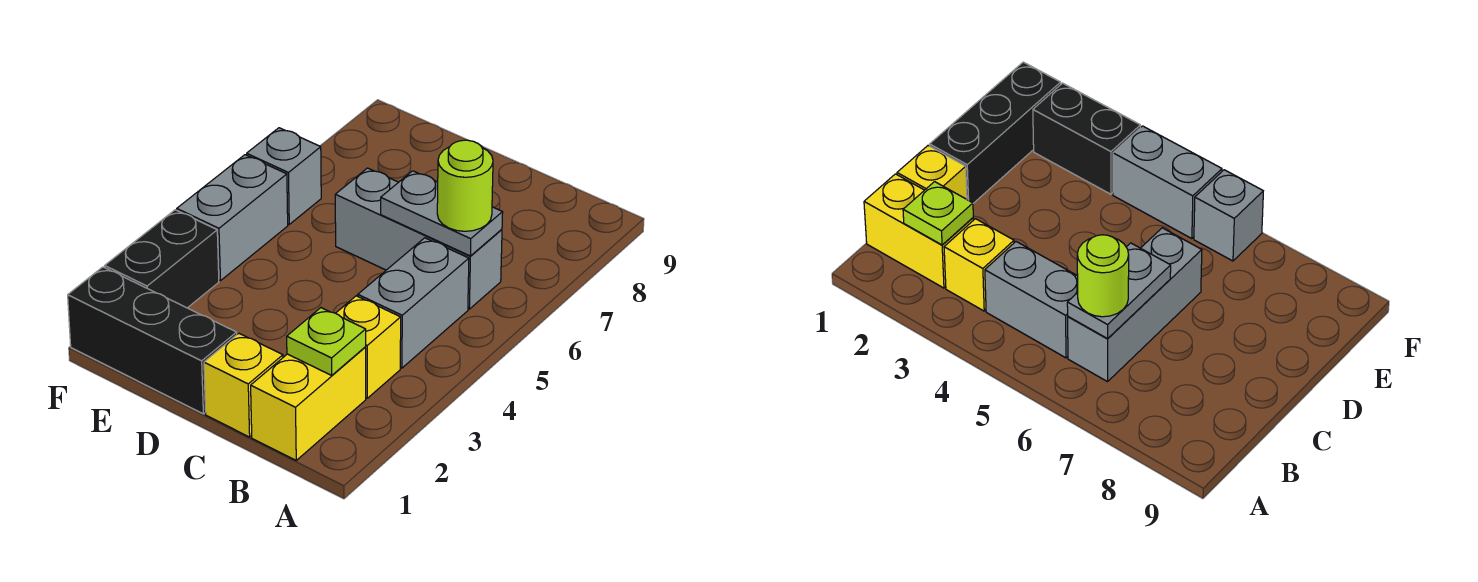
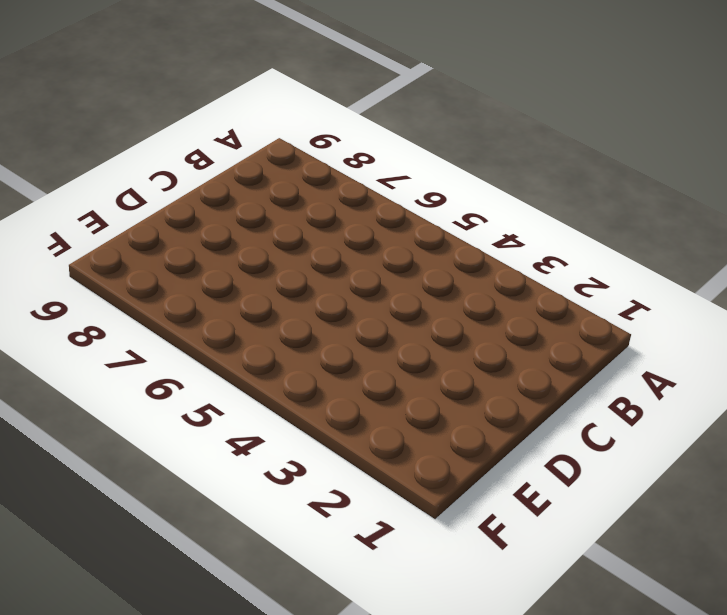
none -> yellow brick B1:B2 level 1
none -> yellow brick B3 level 1
none -> grey brick B4:B5 level 1

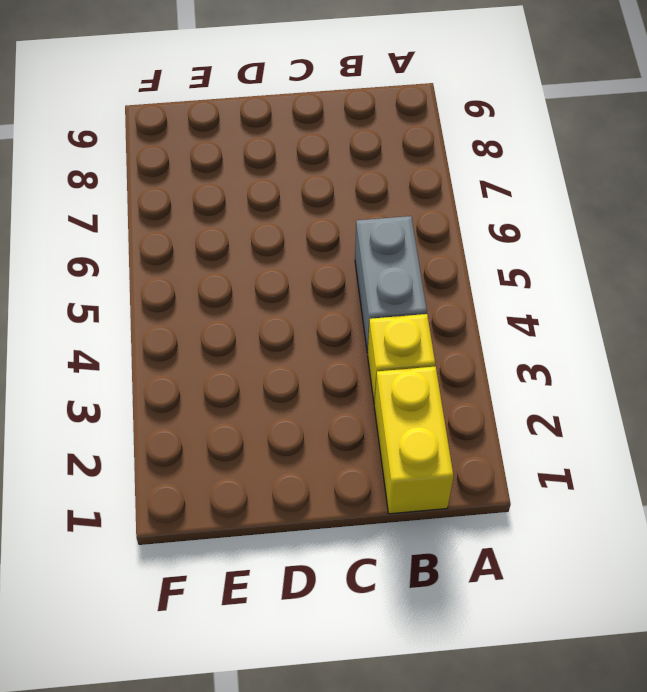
none -> grey brick B6:D6 level 1
none -> yellow brick C1 level 1
none -> black brick D1:F1 level 1

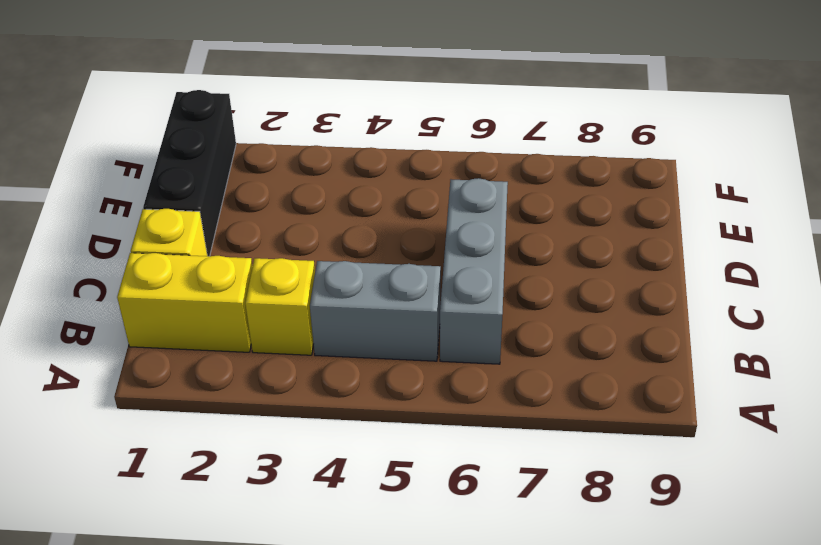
none -> black brick F2:F3 level 1
none -> grey brick F4:F5 level 1
none -> grey brick F6 level 1

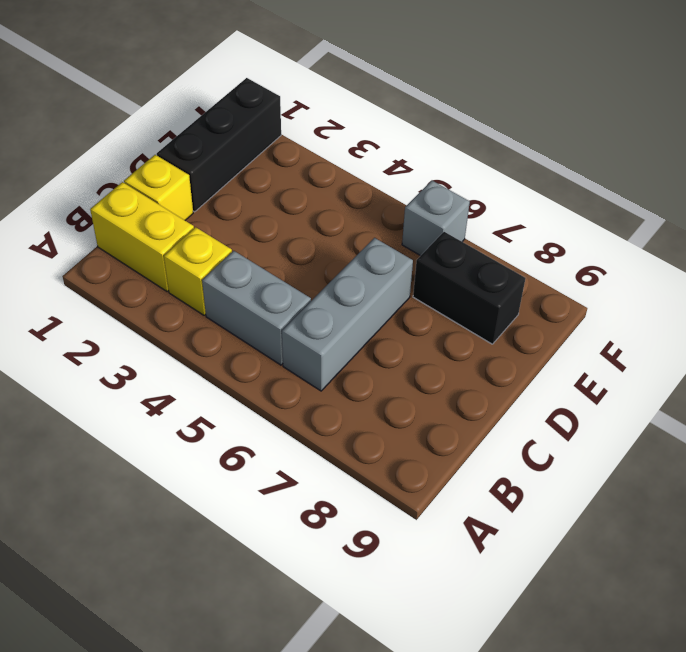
black brick E7:E8 level 1 -> black brick F2:F3 level 1
none -> grey brick F4:F5 level 1
none -> lime plate B2 level 2
none -> grey plate B6:C6 level 2

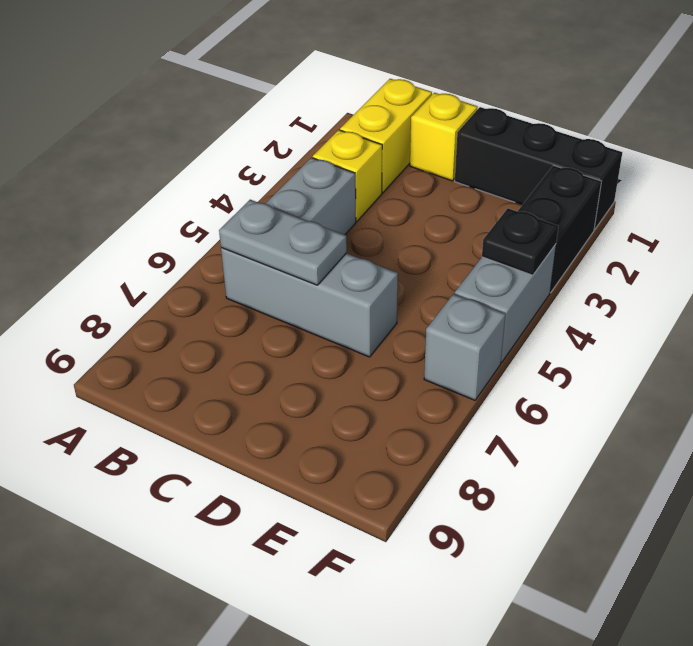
black plate F4 level 2 -> none
none -> lime plate B2 level 2
none -> lime round brick B6 level 3

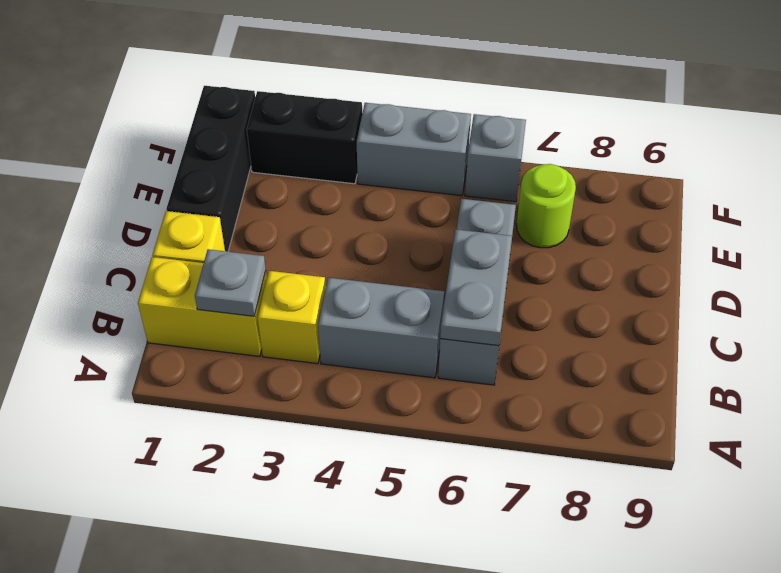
grey plate B2 level 2 -> lime plate B2 level 2
lime round brick E7 level 1 -> lime round brick B6 level 3

